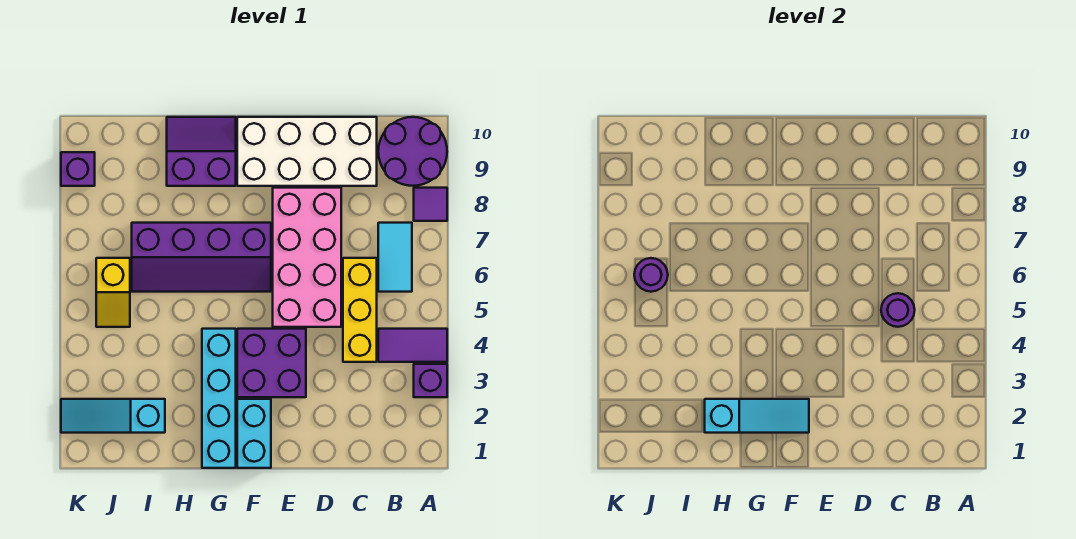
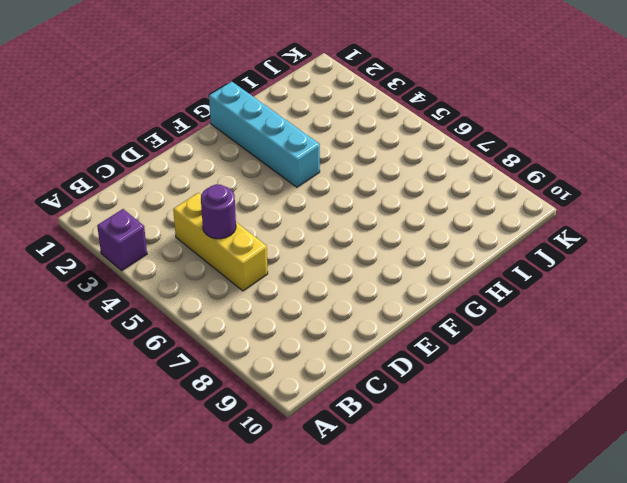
none -> purple tile A4:B4 level 1
none -> purple tile A8 level 1
none -> purple round brick A9:B10 level 1

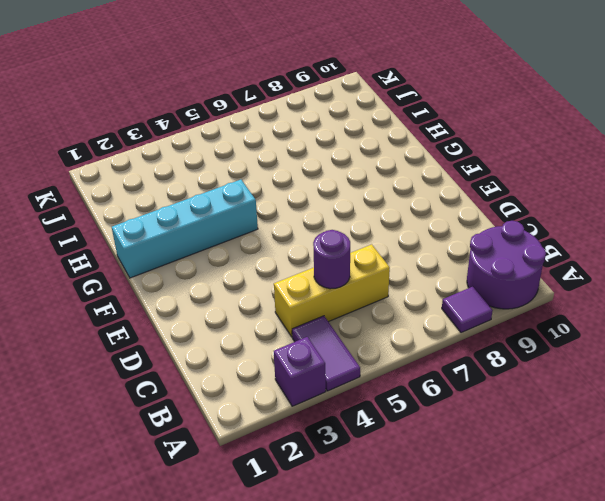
none -> cyan tile B6:B7 level 1
none -> white brick C9:F10 level 1
none -> pink brick D5:E8 level 1

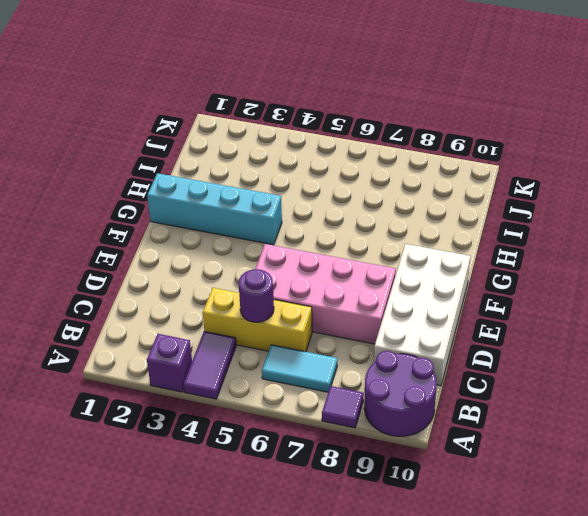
none -> purple brick E3:F4 level 1
none -> cyan brick F1:F2 level 1
none -> purple slope F6:I7 level 1 top 7

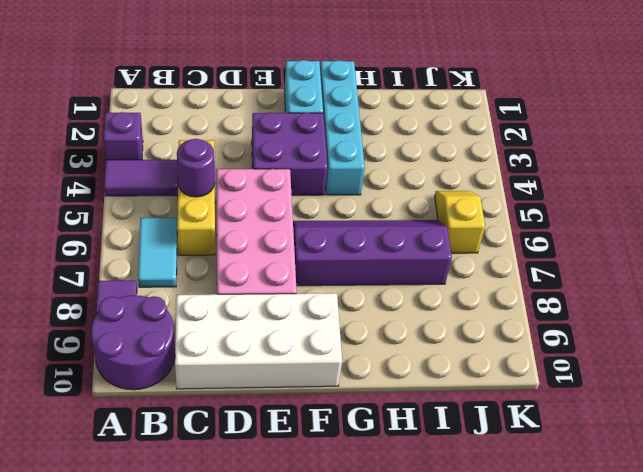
none -> purple slope G9:H10 level 1 top 9
none -> cyan slope I2:K2 level 1 top I
none -> purple brick K9 level 1

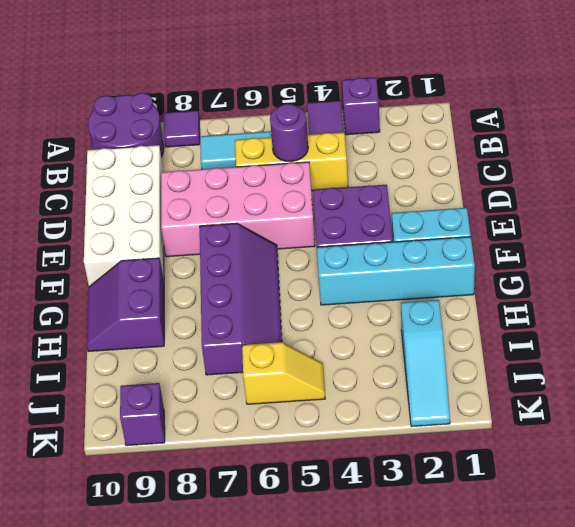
none -> cyan slope F2:H2 level 2 top H
none -> purple round brick J6 level 2

